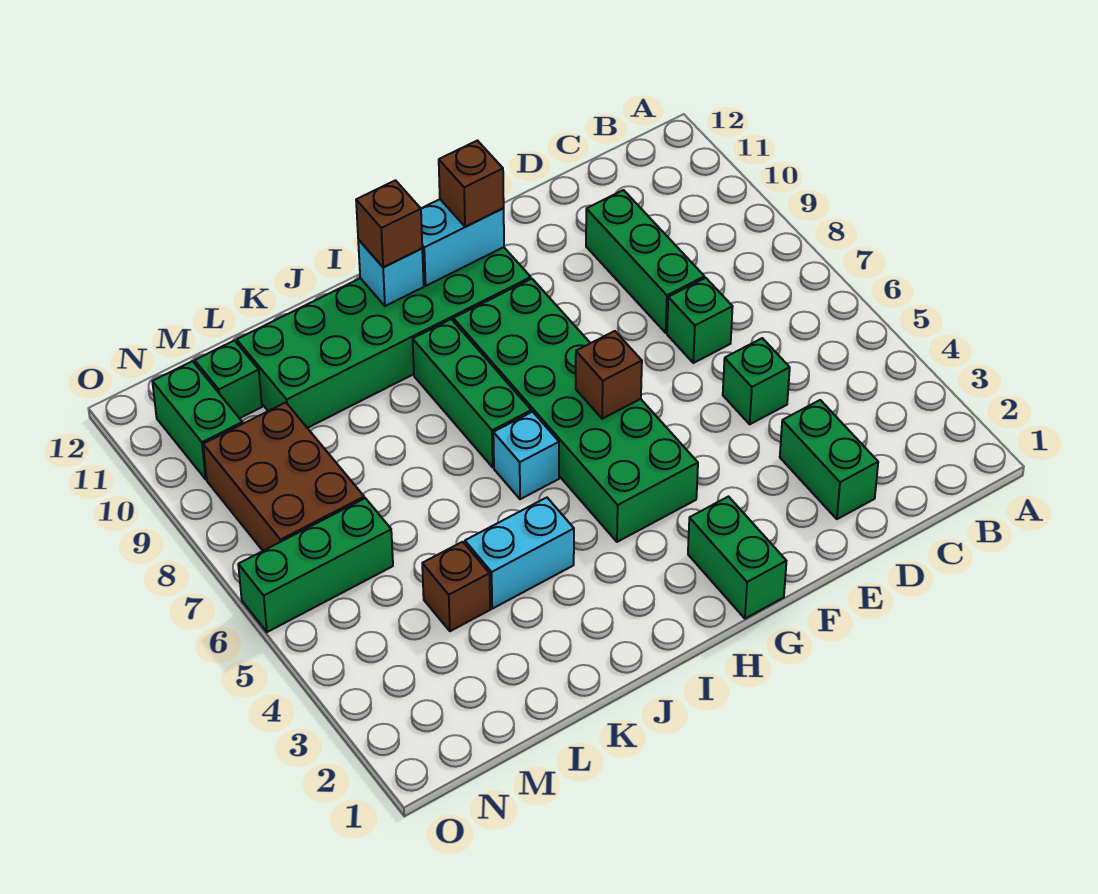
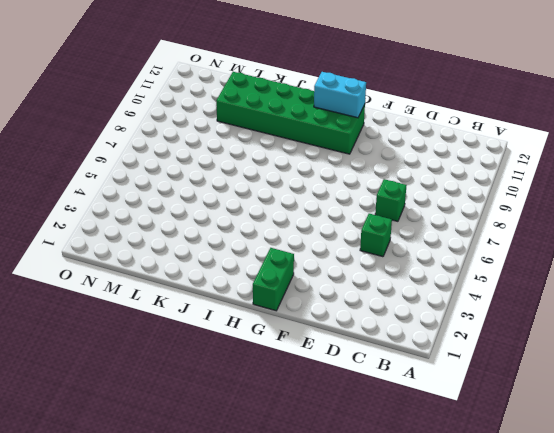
none -> green brick D2:D3 level 1
none -> green brick D8:D10 level 1
none -> green brick G4:H9 level 1

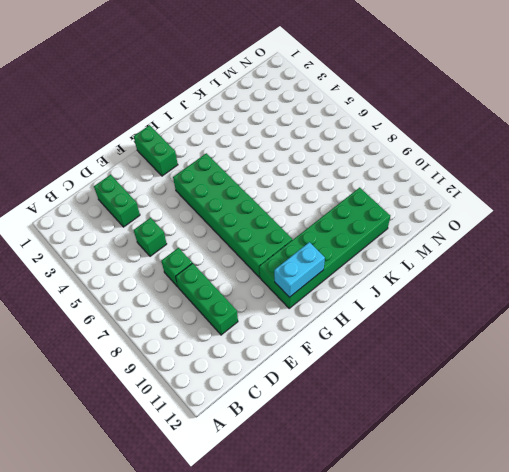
none -> cyan brick I6 level 1
none -> green brick I7:I9 level 1
none -> cyan brick J4:K4 level 1

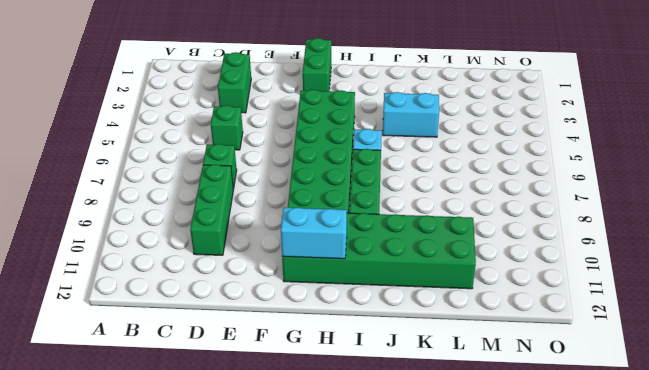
none -> brown brick L4 level 1
none -> green brick M6:O6 level 1
none -> brown brick M7:N9 level 1

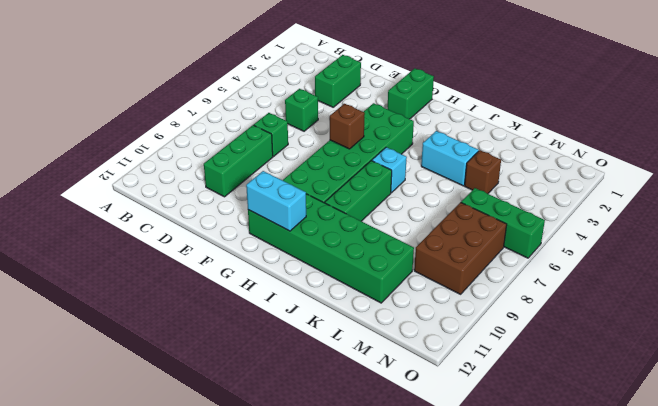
none -> green brick M11 level 1
none -> green brick N10:N11 level 1
none -> cyan brick I11 level 2

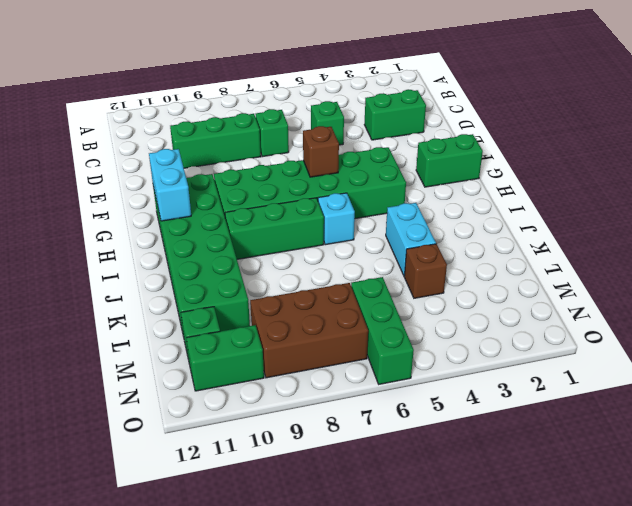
none -> cyan brick I11 level 2
none -> brown brick G11 level 3
none -> brown brick I11 level 3

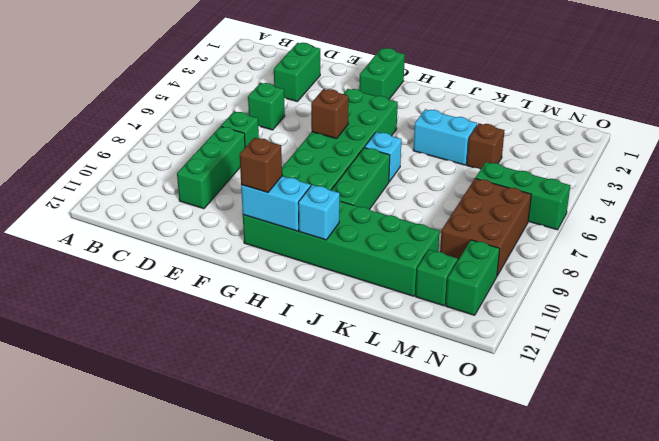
none -> brown brick I11 level 3

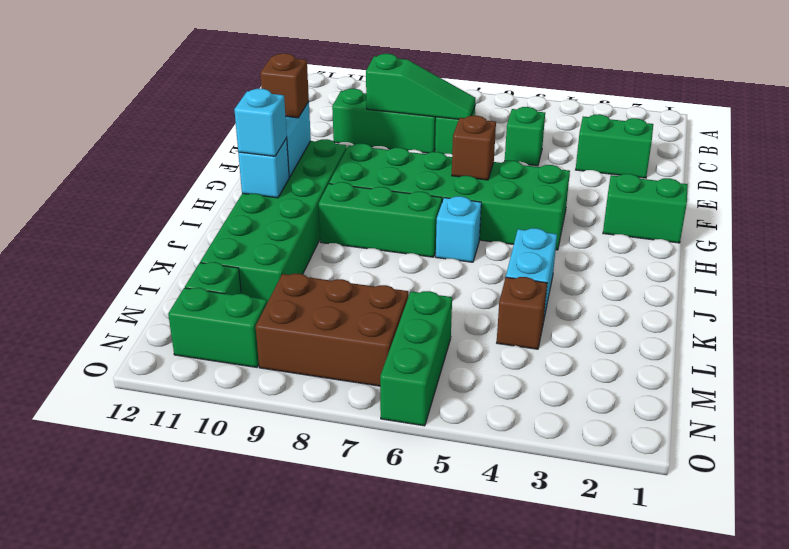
green slope D7:D9 level 2 top 9 -> none
cyan brick I11 level 3 -> brown brick I11 level 3

